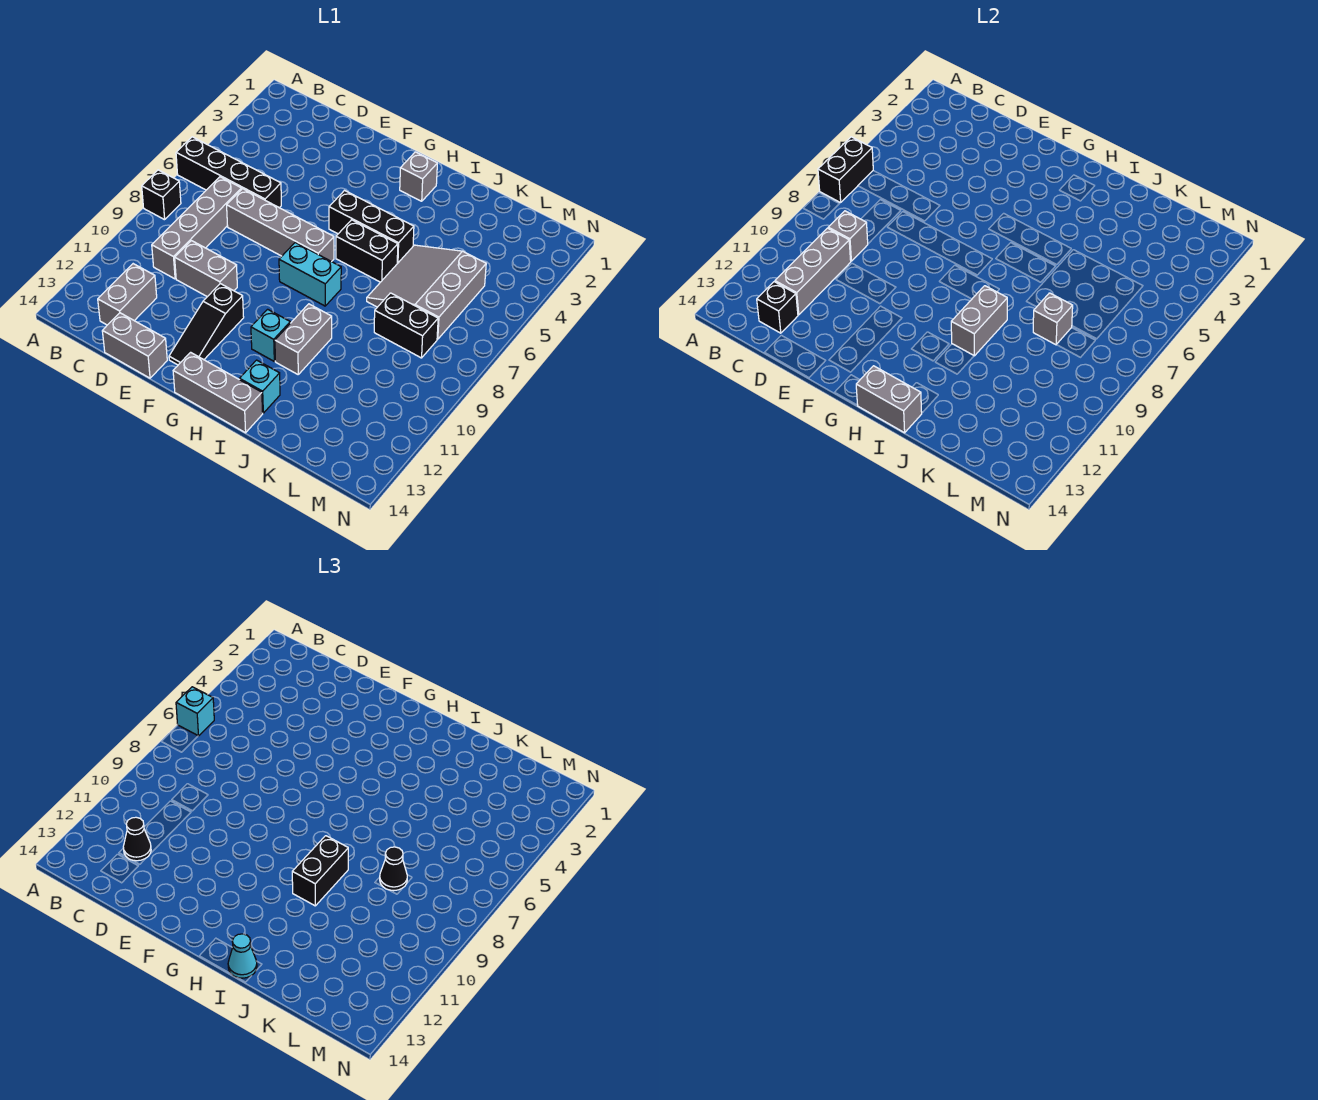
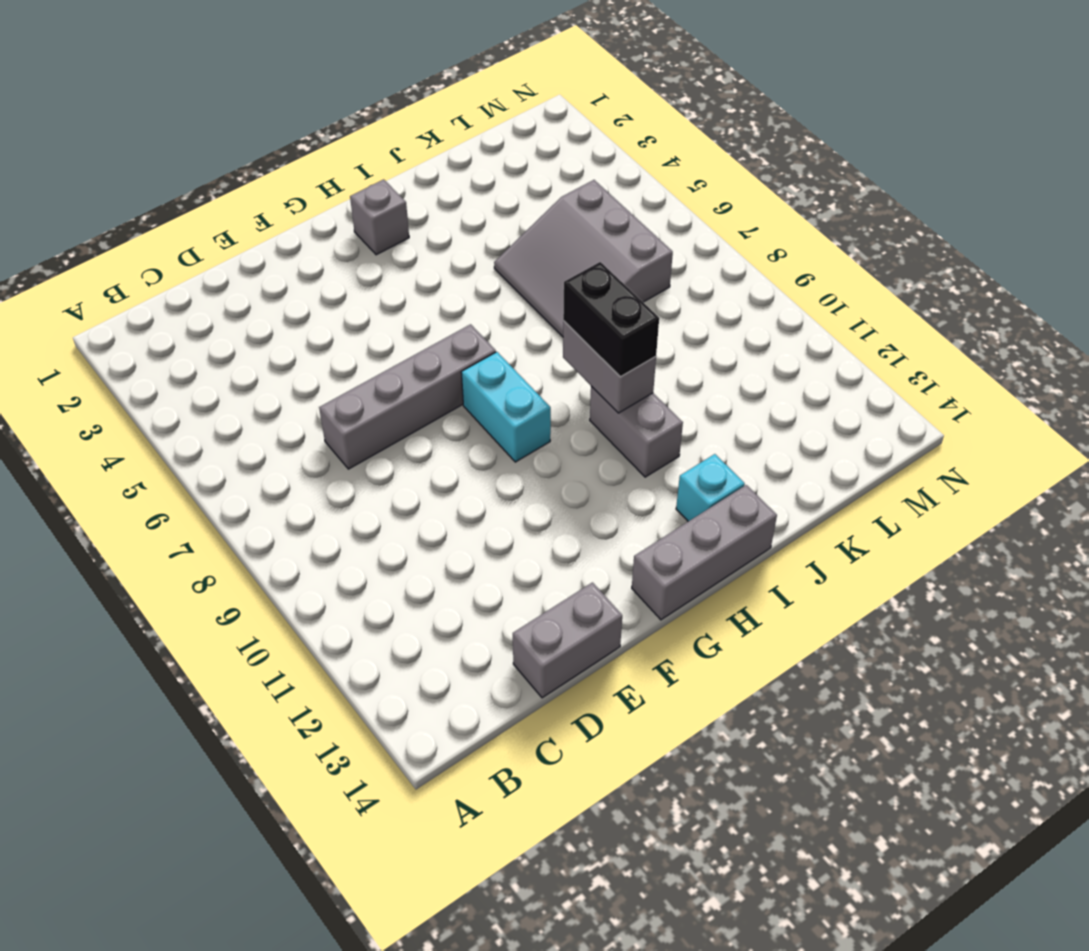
cyan brick G8:G9 level 1 -> cyan brick G8:H8 level 1
none -> black brick A6:D6 level 1
none -> black brick A8 level 1
none -> grey brick C7:C10 level 1
none -> grey brick C12:C13 level 1

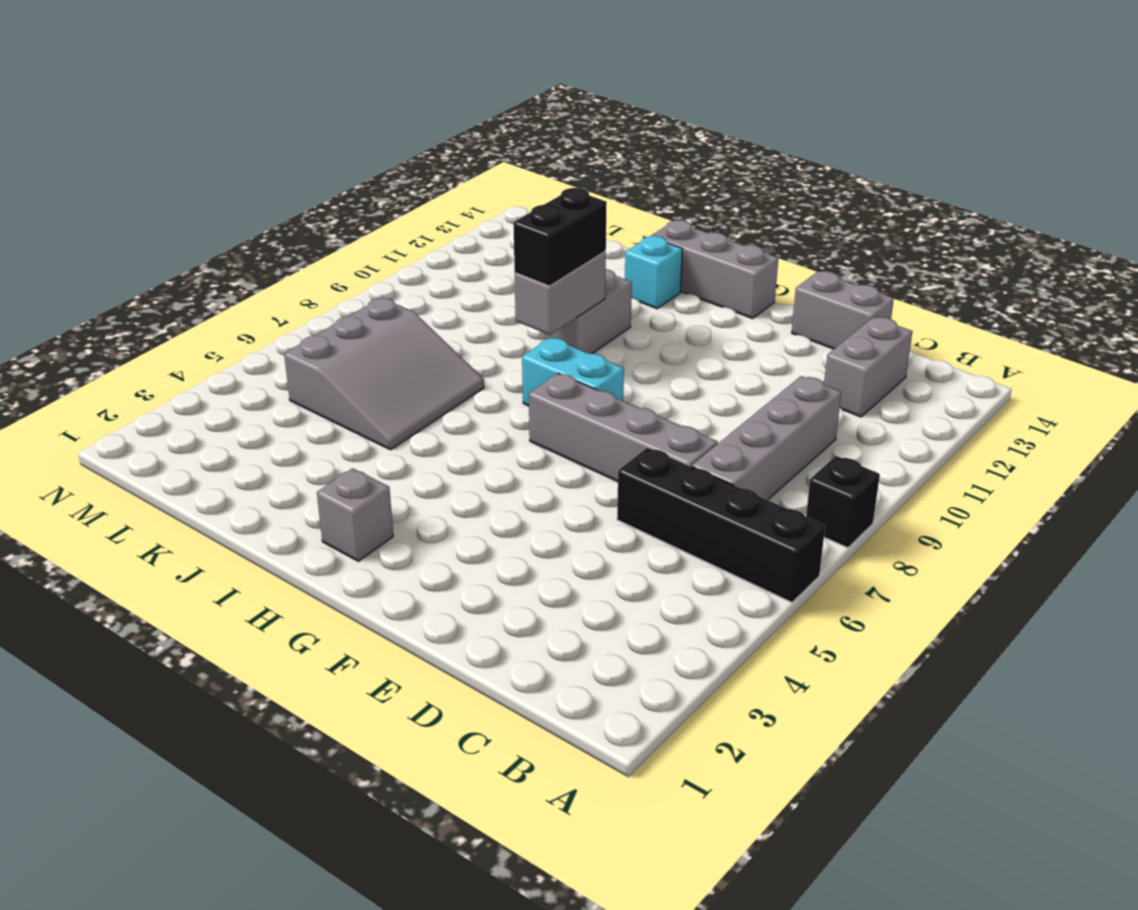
none -> grey brick D10:E10 level 1
none -> black slope F11:F13 level 1 top 11
none -> black brick G5:I5 level 1
none -> black brick H6:I6 level 1

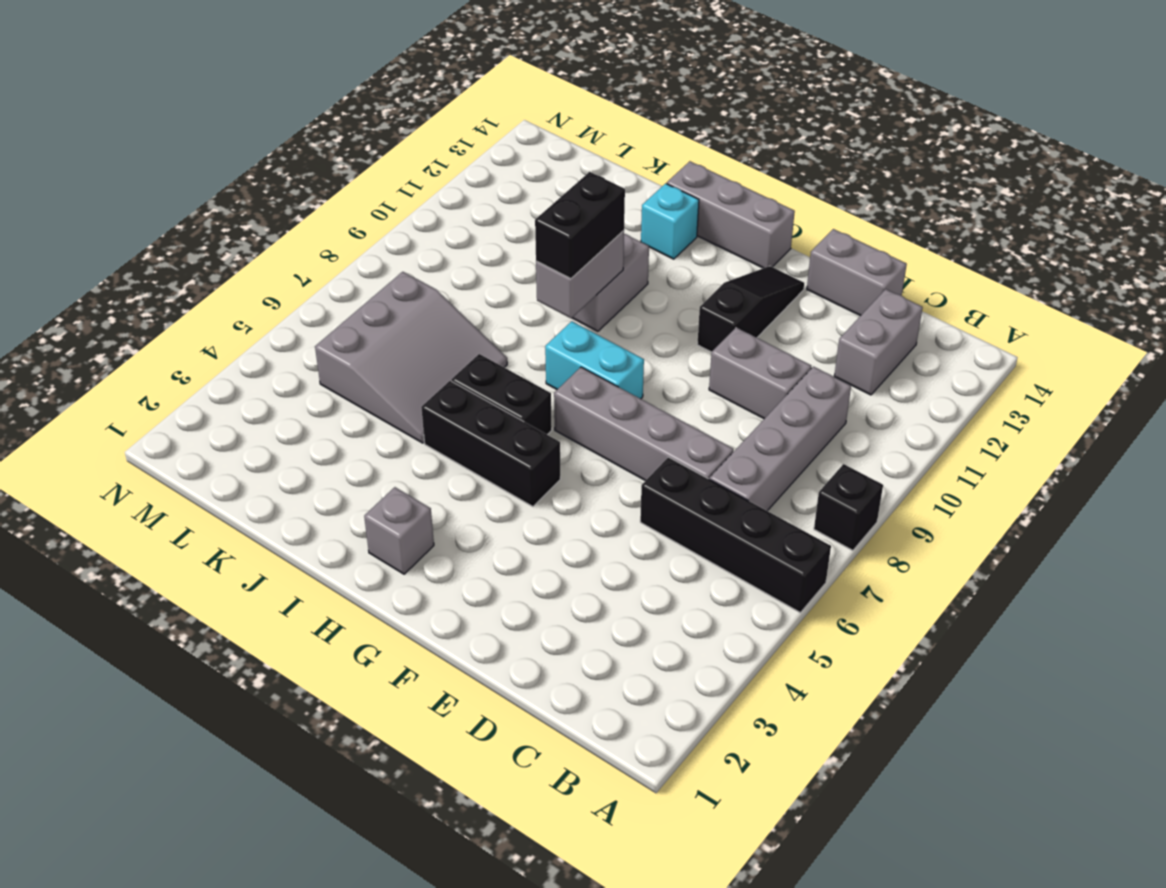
none -> cyan brick H11 level 1
none -> black brick K8:L8 level 1
none -> black brick A6:A7 level 2
none -> grey brick C9 level 2

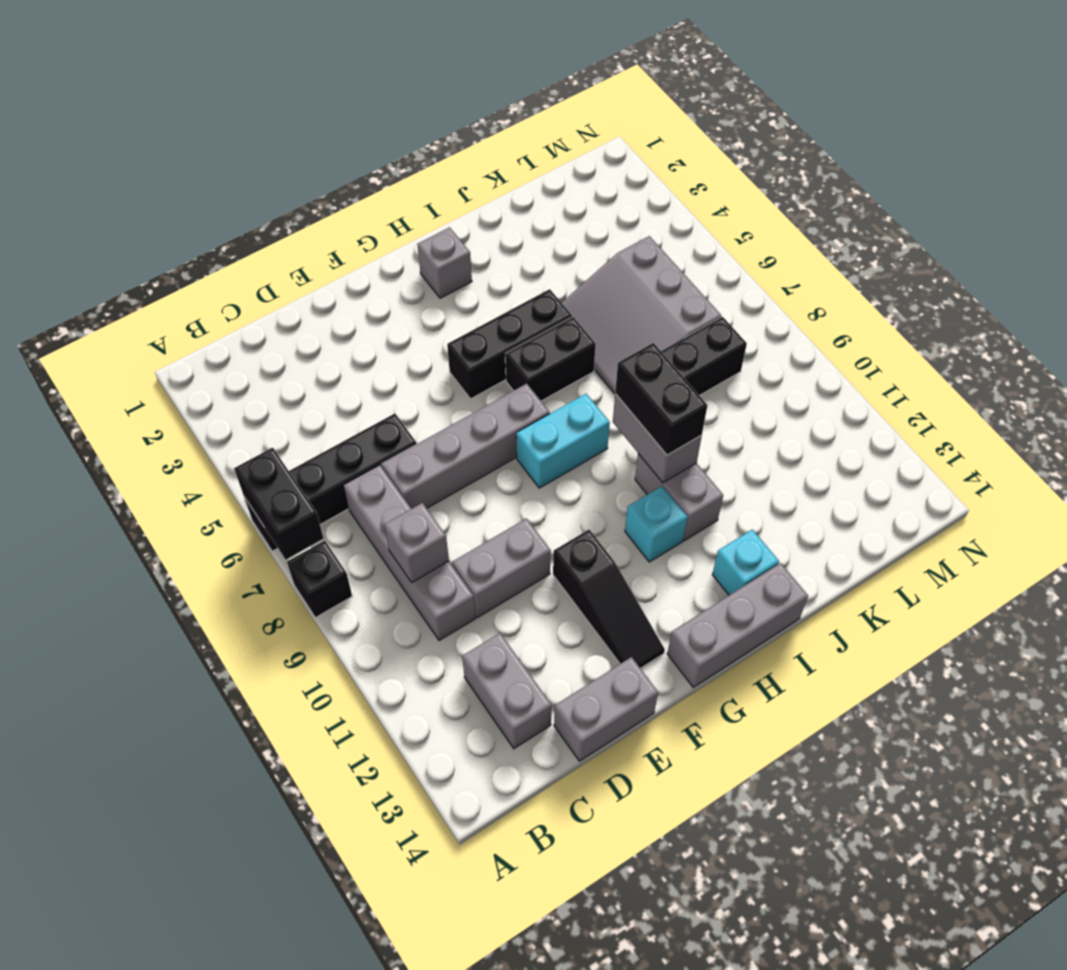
none -> grey brick C10:C12 level 2
none -> black brick C13 level 2
none -> grey brick H14:I14 level 2
none -> grey brick K8 level 2

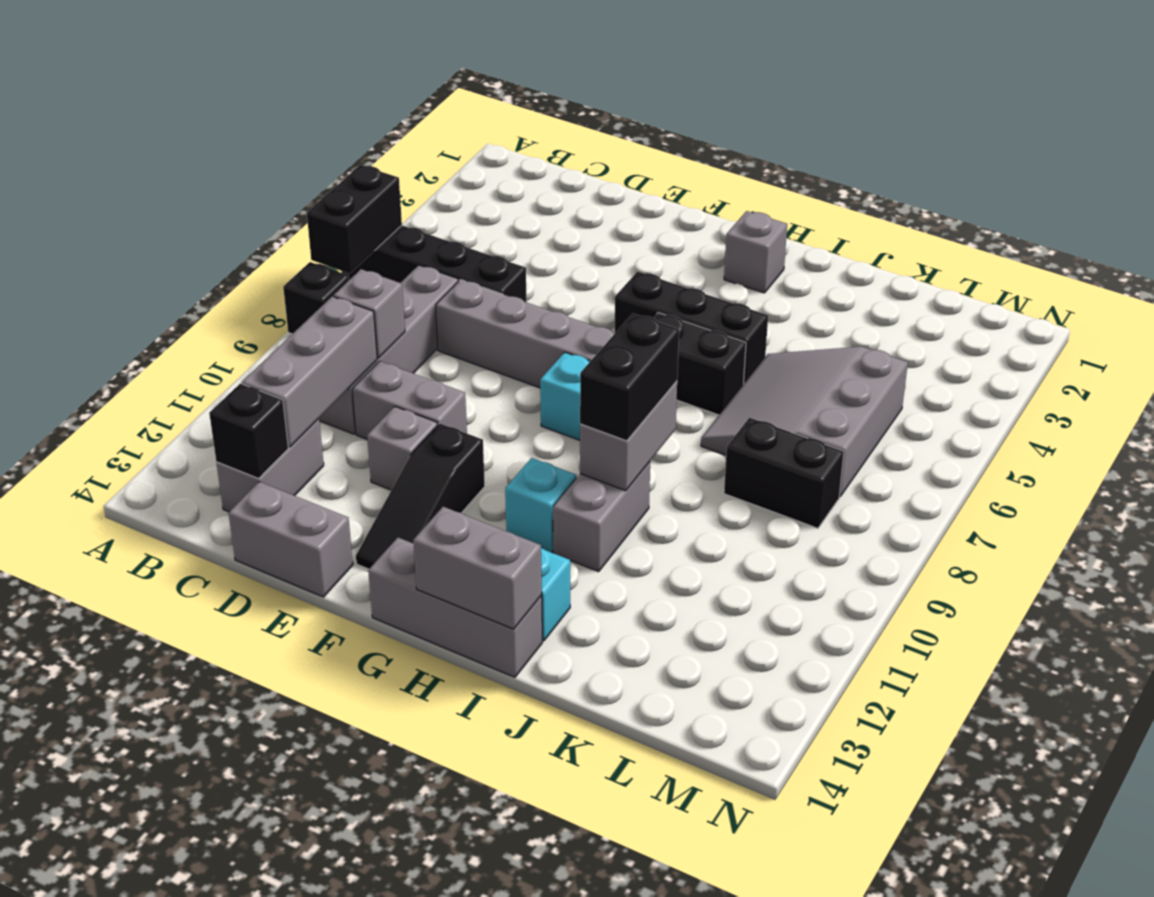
grey brick E11 level 1 -> grey brick K8 level 2
none -> cyan brick A6 level 3
none -> black cone C12 level 3
none -> cyan cone I14 level 3
none -> black cone K8 level 3

